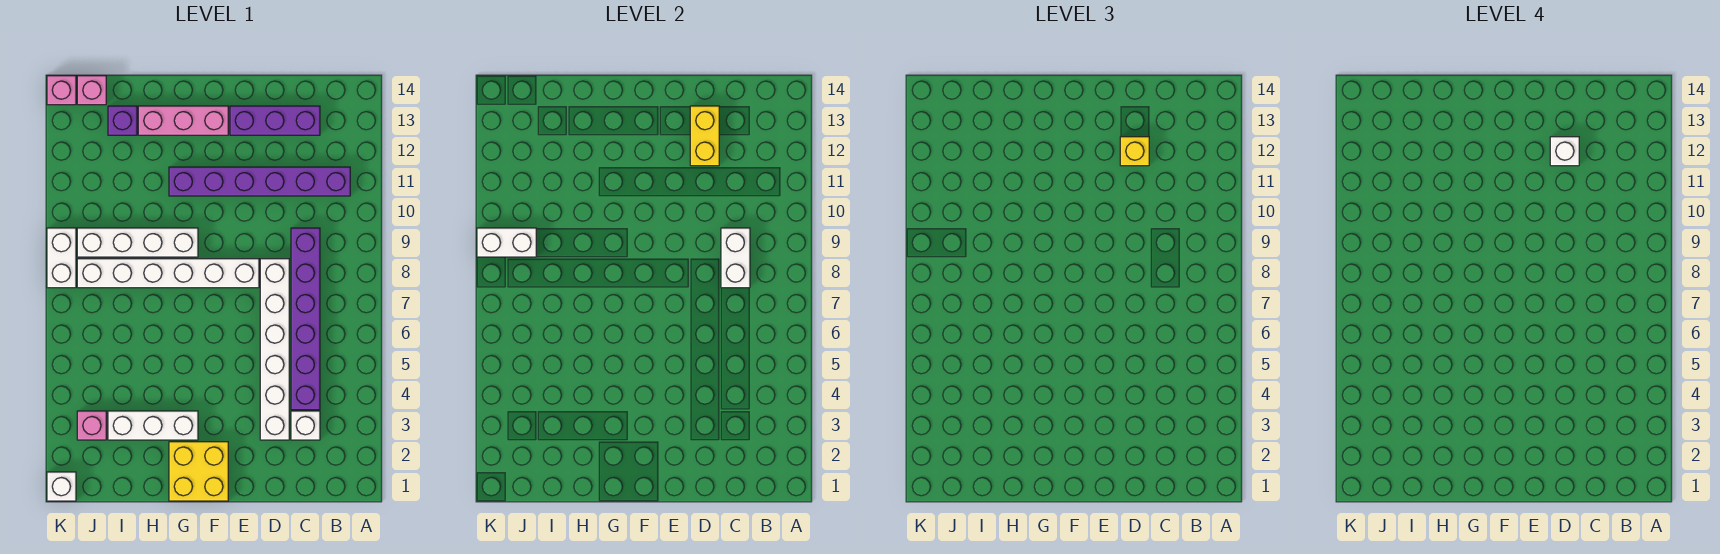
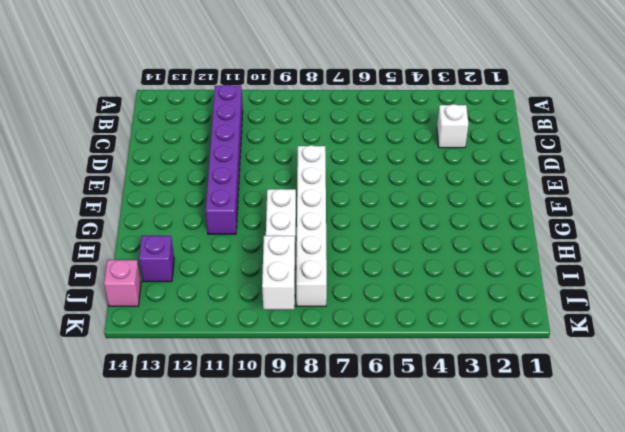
none -> purple brick C4:C9 level 1
none -> purple brick C13:E13 level 1
none -> white brick D3:D8 level 1

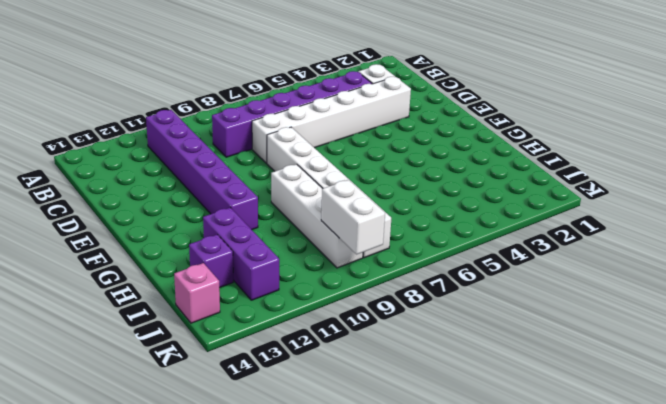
purple brick H12:J12 level 1 -> purple brick C13:E13 level 1
none -> yellow brick F1:G2 level 1
none -> pink brick F13:H13 level 1
none -> white brick G3:I3 level 1

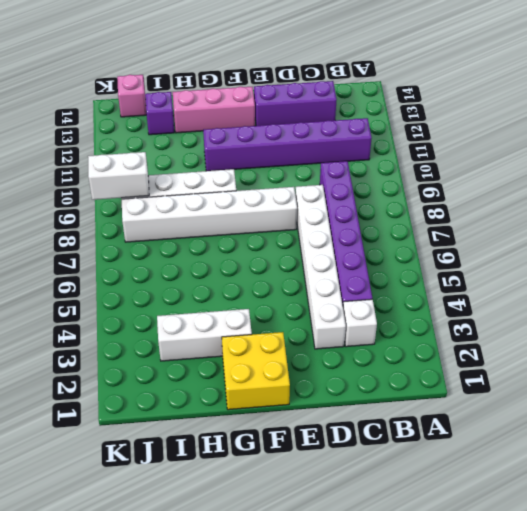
none -> pink brick J3 level 1
none -> white brick K1 level 1
none -> white brick K8:K9 level 1

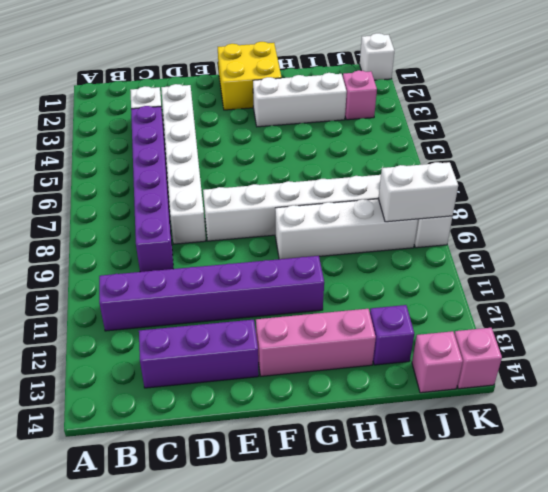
none -> white brick C8:C9 level 2
none -> yellow brick D12:D13 level 2
none -> yellow brick D12 level 3

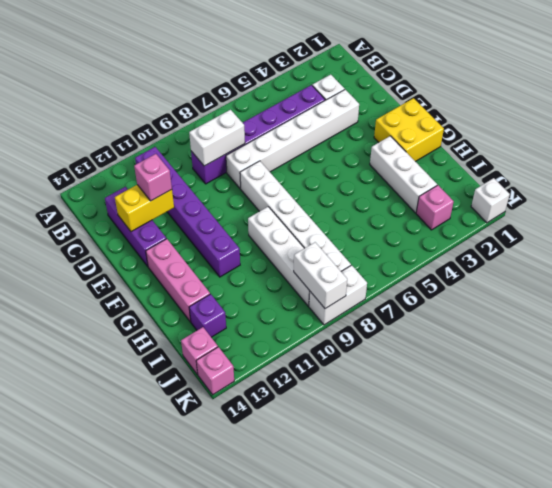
pink brick D12 level 3 -> yellow brick D12 level 3
none -> white brick D12 level 4

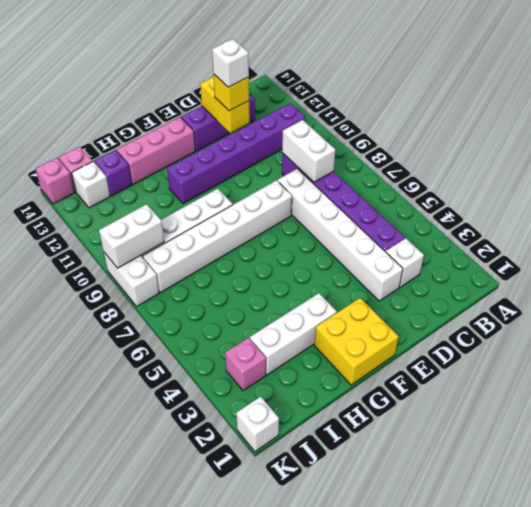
white brick J13 level 1 -> none

